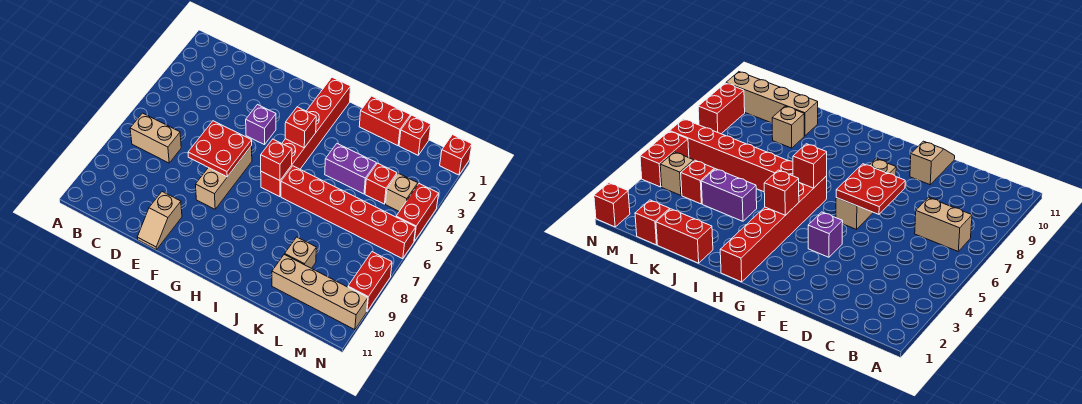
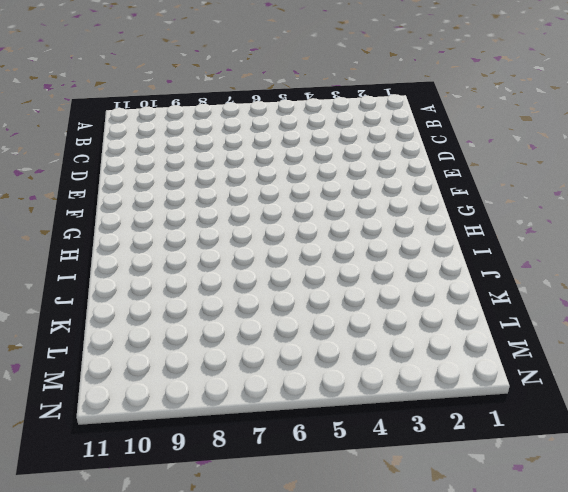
none -> tan brick B7:C7 level 1
none -> tan slope E10:E11 level 1 top 10
none -> purple brick F4 level 1

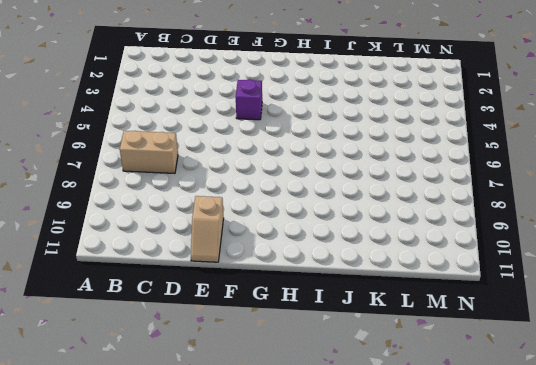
none -> tan brick F6:F8 level 1
none -> red brick H1:H6 level 1
none -> red brick I6:N6 level 1

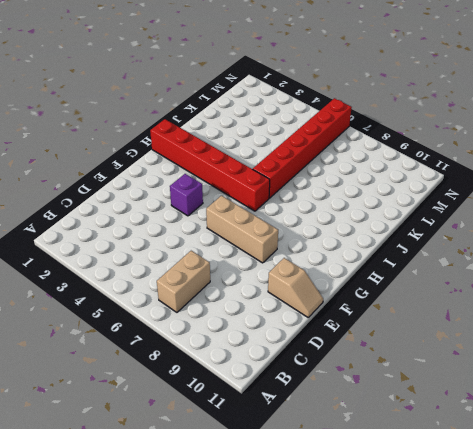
none -> red brick J1:K1 level 1
none -> purple brick J4:K4 level 1
none -> tan brick K9 level 1

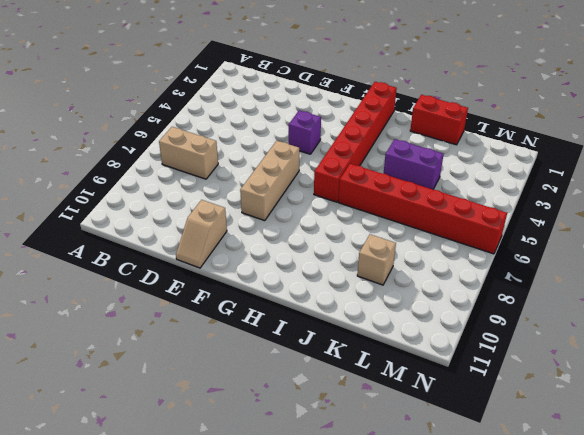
none -> tan brick K10:N10 level 1
none -> red brick L1 level 1
none -> red brick L4 level 1

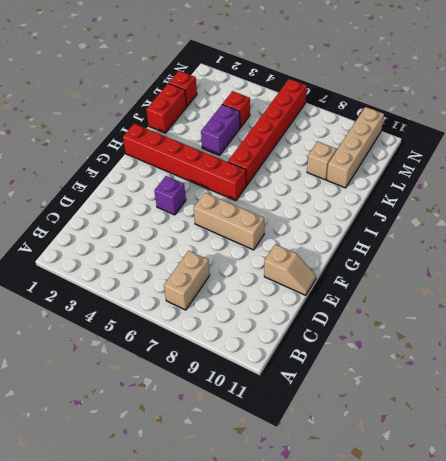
none -> tan brick M4 level 1
none -> red brick N1 level 1
none -> red brick N4:N5 level 1

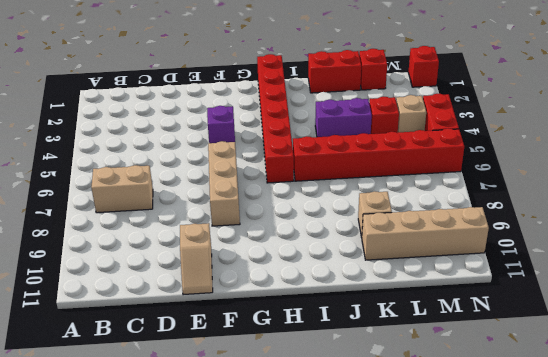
none -> red brick N8:N9 level 1
none -> red plate E6:F7 level 2
none -> red brick H4 level 2

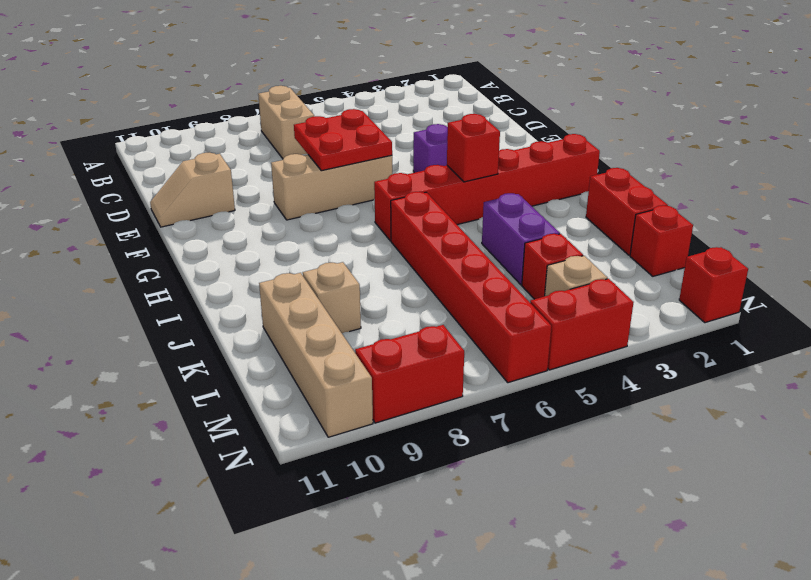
none -> red brick H6 level 2

